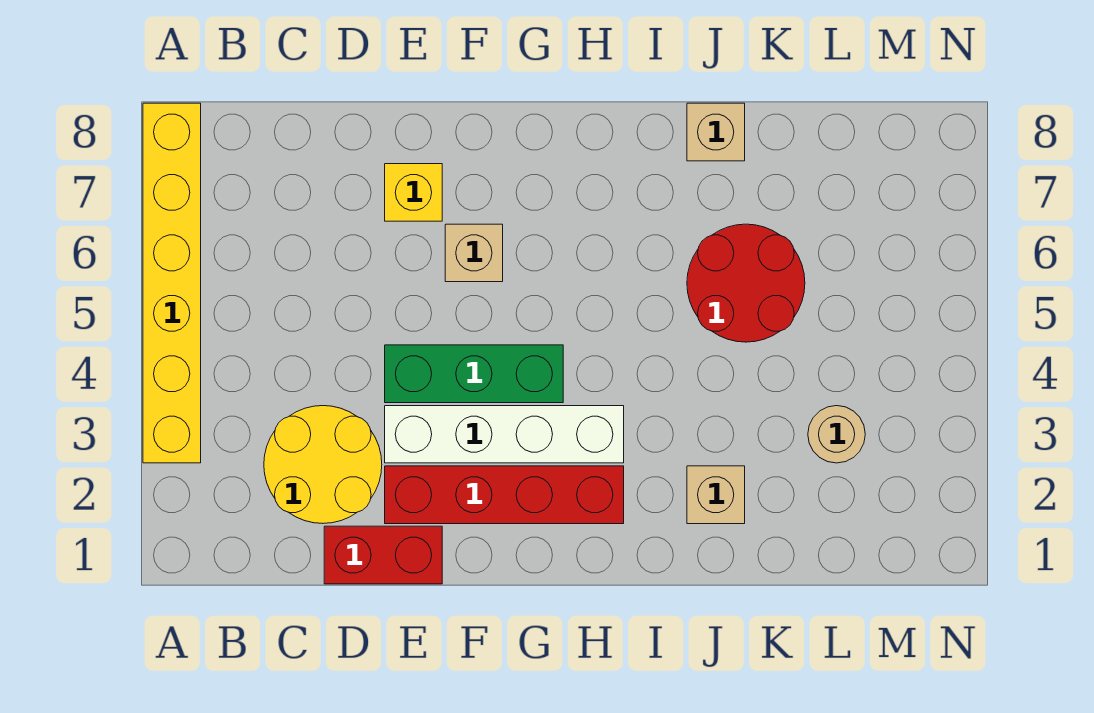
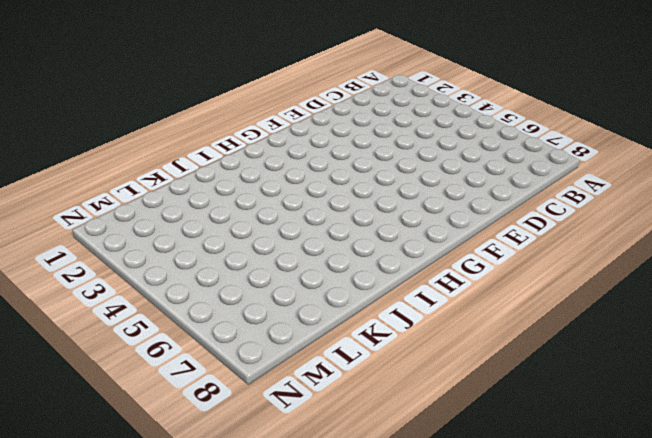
none -> yellow brick A3:A8 level 1
none -> yellow round brick C2:D3 level 1
none -> red brick D1:E1 level 1

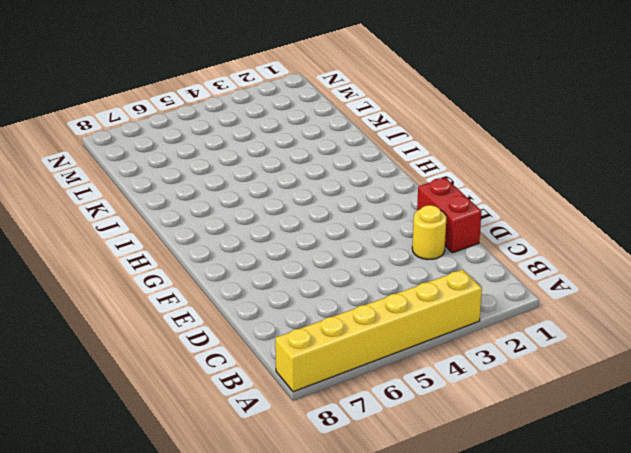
yellow round brick D2 level 1 -> yellow round brick C2:D3 level 1
none -> red brick E2:H2 level 1
none -> white brick E3:H3 level 1
none -> green brick E4:G4 level 1

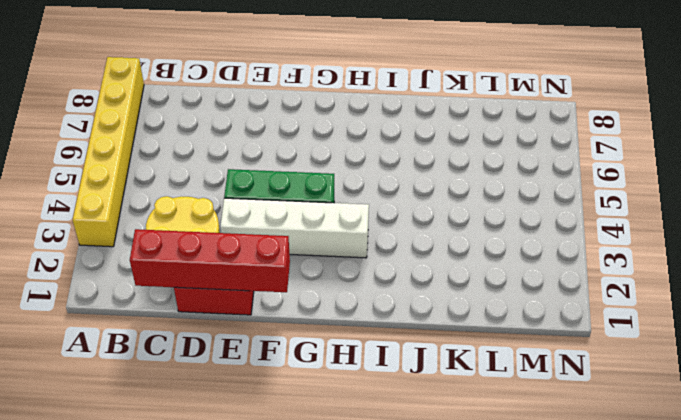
red brick C1:F1 level 2 -> red brick E2:H2 level 1
none -> yellow brick E7 level 1
none -> tan brick F6 level 1
none -> tan brick J2 level 1

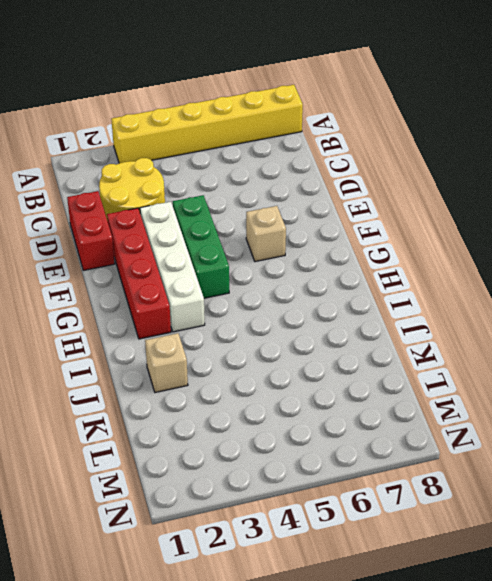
none -> yellow brick E7 level 1
none -> red round brick J5:K6 level 1
none -> tan brick J8 level 1

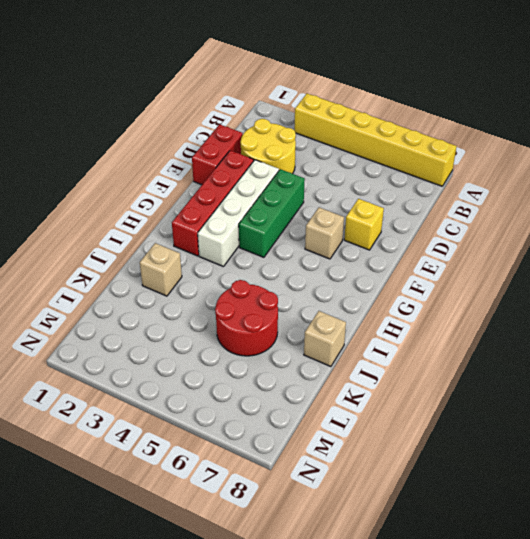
none -> tan round brick L3 level 1

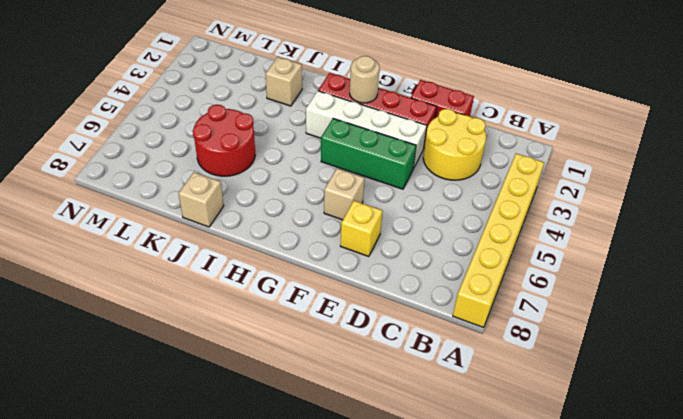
tan round brick G2 level 2 -> tan round brick L3 level 1

